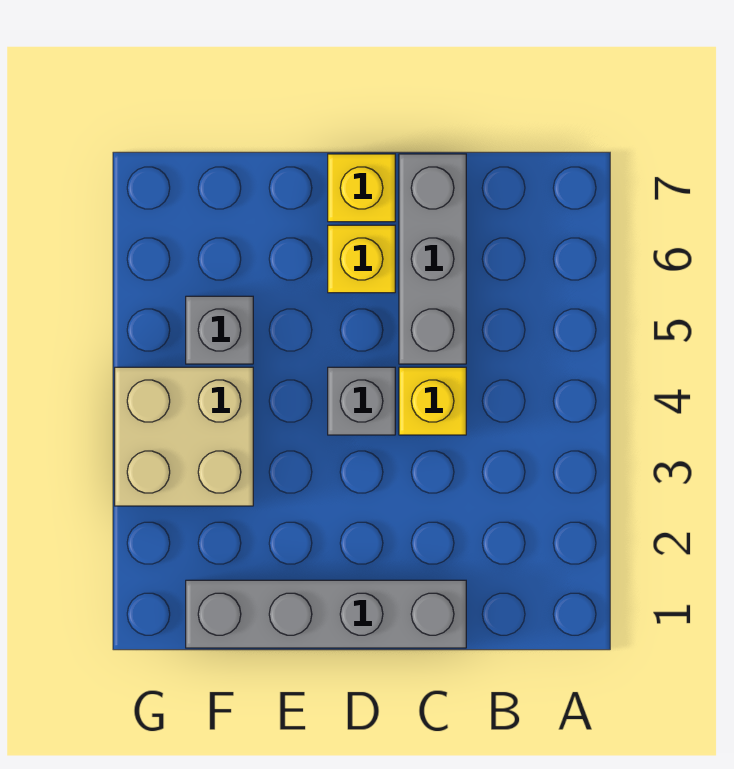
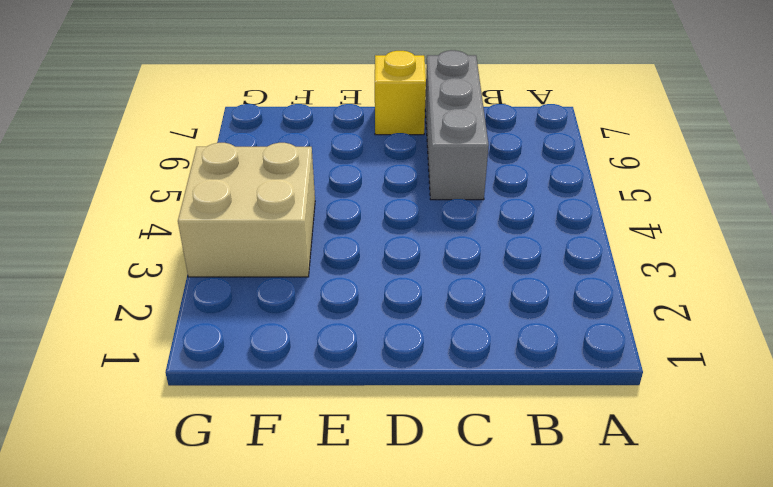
none -> grey brick C1:F1 level 1
none -> yellow brick C4 level 1

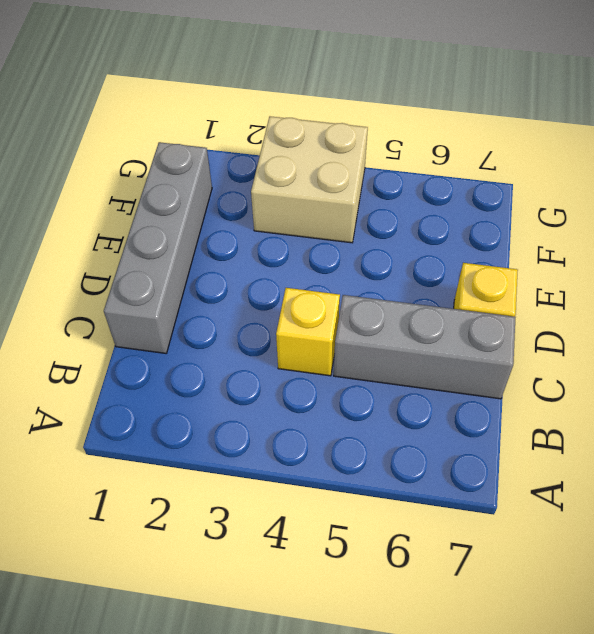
none -> grey brick D4 level 1
none -> yellow brick D6 level 1

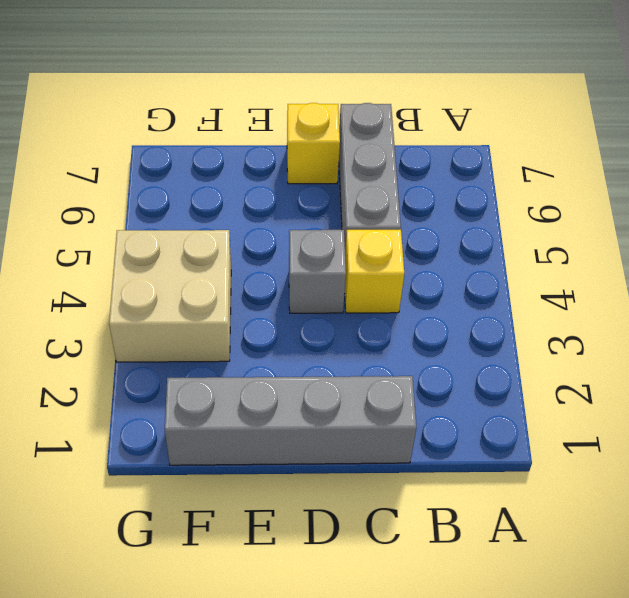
none -> yellow brick D6 level 1
none -> grey brick F5 level 1

